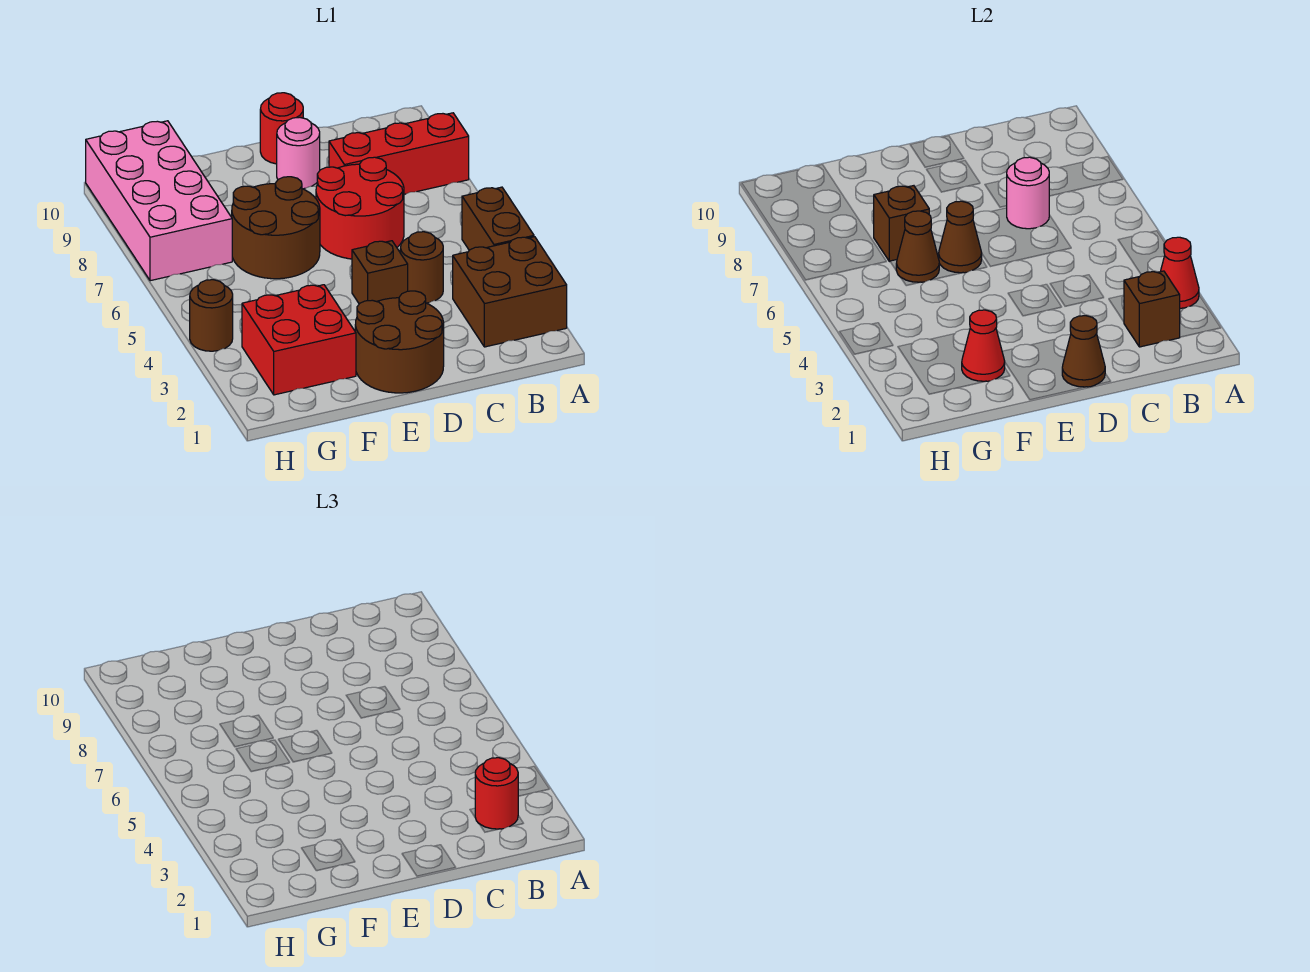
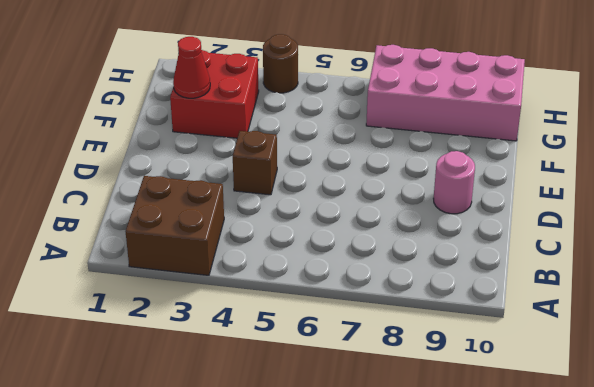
none -> brown brick A4:A5 level 1
none -> red brick A8:C8 level 1
none -> brown round brick C4 level 1

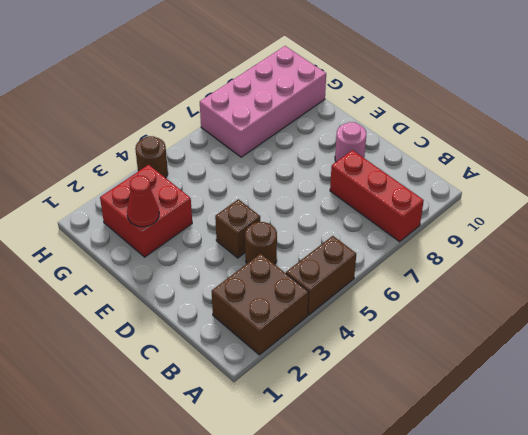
none -> red round brick C6:D7 level 1
none -> brown round brick D1:E2 level 1
none -> red round brick D10 level 1

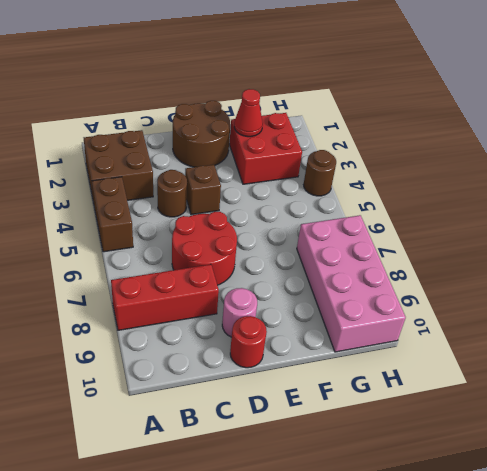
none -> brown round brick E6:F7 level 1
none -> red cone A3 level 2
none -> brown brick B2 level 2

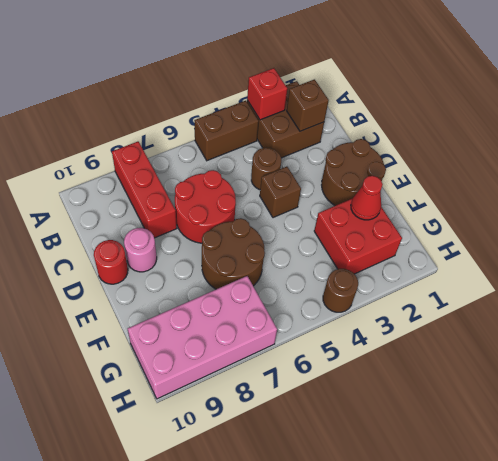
red brick A3 level 2 -> red cone A3 level 2
none -> pink round brick C7 level 2
none -> brown cone D1 level 2
none -> brown cone E6 level 2

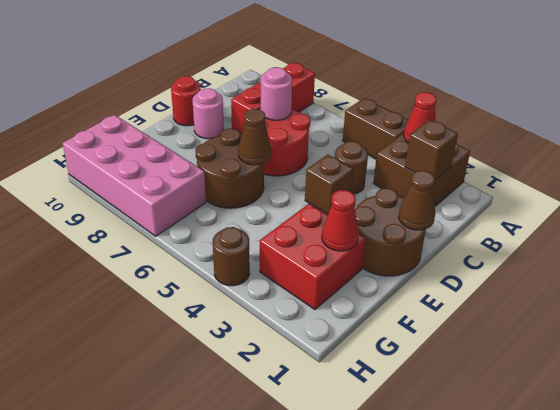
none -> brown cone F6 level 2
none -> brown brick F7 level 2
none -> red round brick B2 level 3

